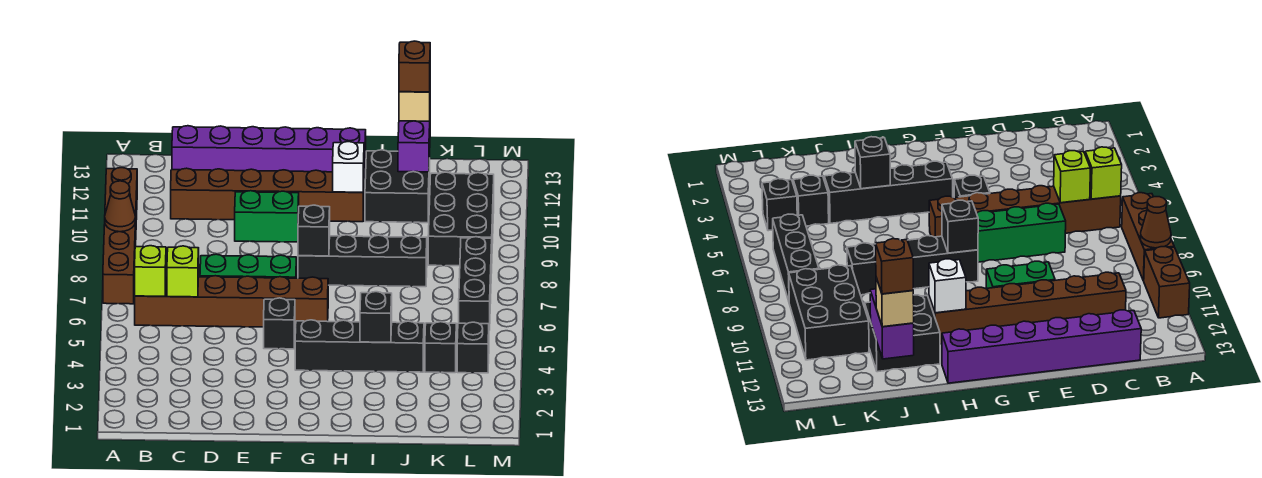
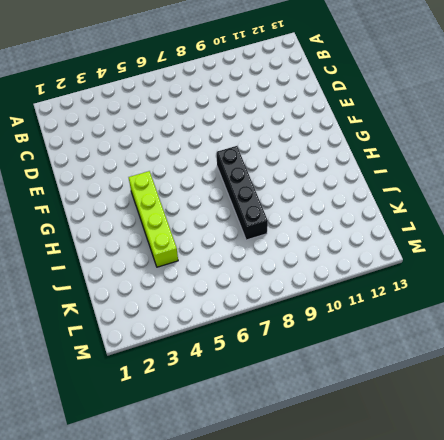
lime brick G4:J4 level 1 -> black brick G4:J4 level 1
none -> brown brick A7:A9 level 1
none -> brown brick A10:A11 level 1
none -> brown brick B6:G6 level 1

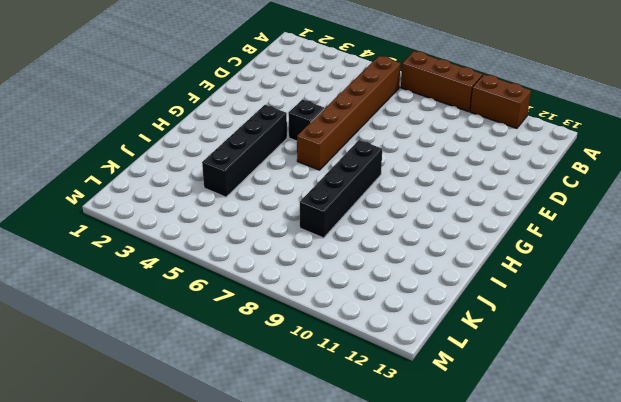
none -> brown brick C11:H11 level 1
none -> purple brick C13:H13 level 1
none -> green brick D7:F7 level 1

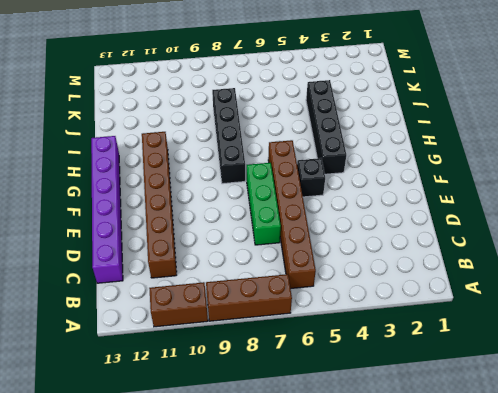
none -> green brick E10:F10 level 1
none -> black brick I11:J12 level 1
none -> black brick K4 level 1

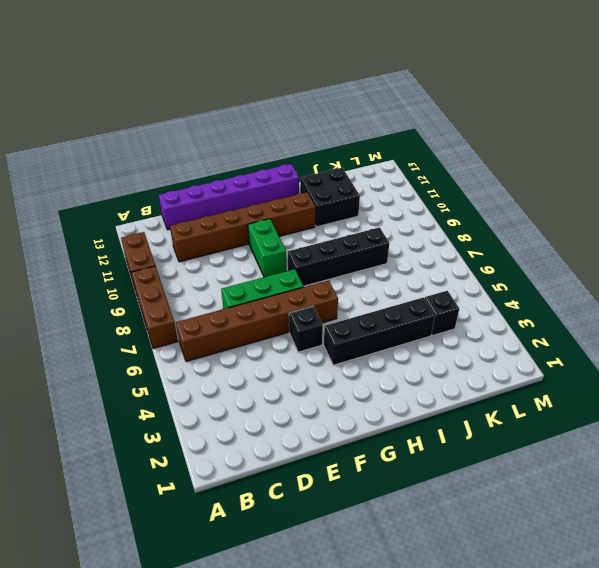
green brick F9:F10 level 1 -> green brick E10:F10 level 1
none -> black brick K9:L11 level 1
none -> black brick L4 level 1
none -> black brick L6:L8 level 1

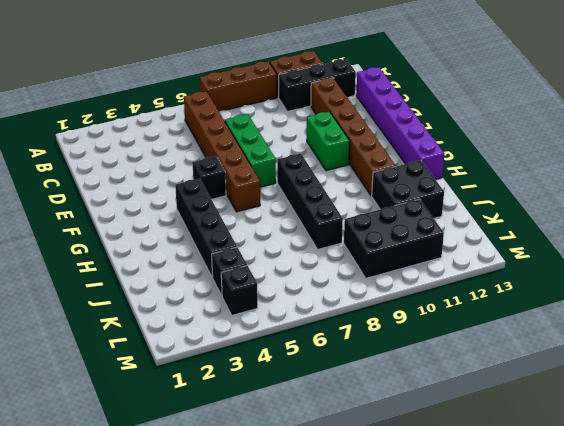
black brick B10:B12 level 1 -> black brick L6:L8 level 1
none -> brown cone A9 level 2
none -> lime brick B6 level 2
none -> lime brick C6 level 2

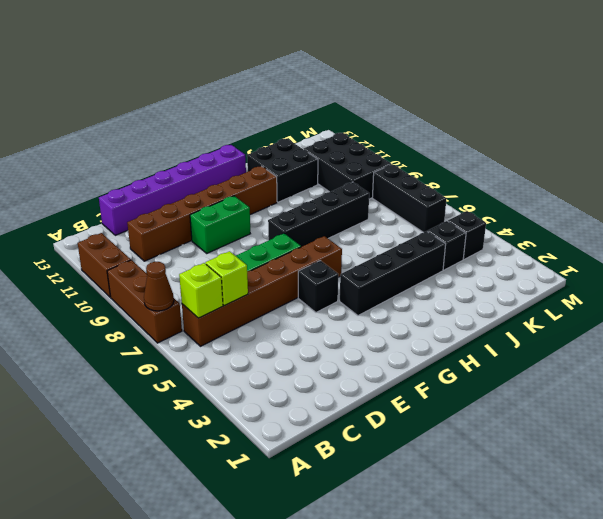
brown cone A7 level 2 -> brown cone A9 level 2
none -> black brick G8 level 2
none -> white brick H11 level 2
none -> black brick I4 level 2

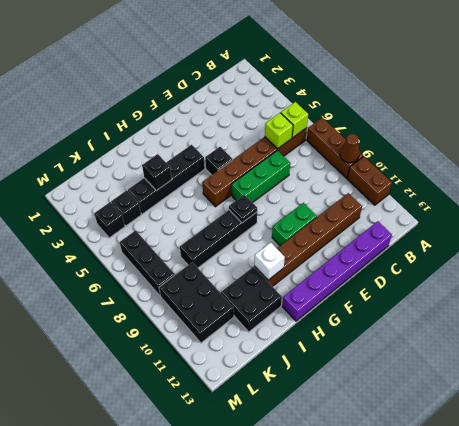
black plate G8 level 2 -> black brick G8 level 2
none -> purple brick J12:J13 level 2
none -> tan brick J13 level 3
none -> brown brick J13 level 4

